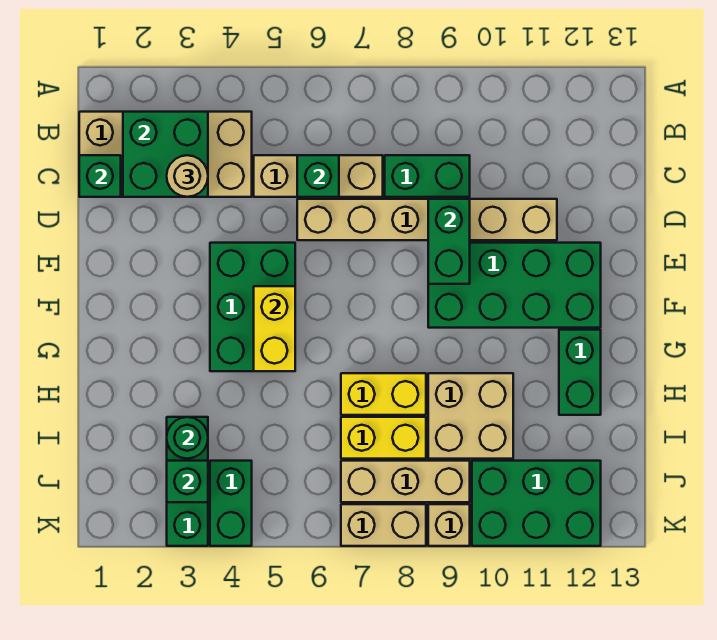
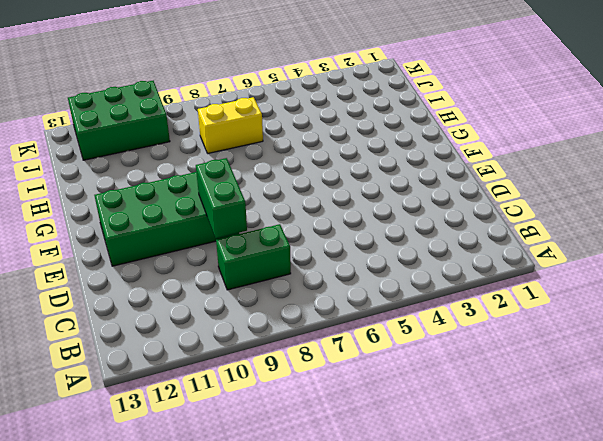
none -> tan brick B1:C4 level 1
none -> tan brick C5:C7 level 1
none -> tan brick D6:D11 level 1

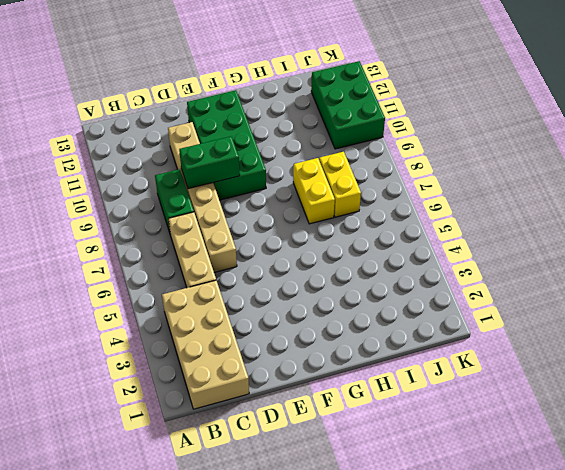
none -> green brick E4:G5 level 1
none -> green brick G12:H12 level 1
none -> tan brick H9:I10 level 1

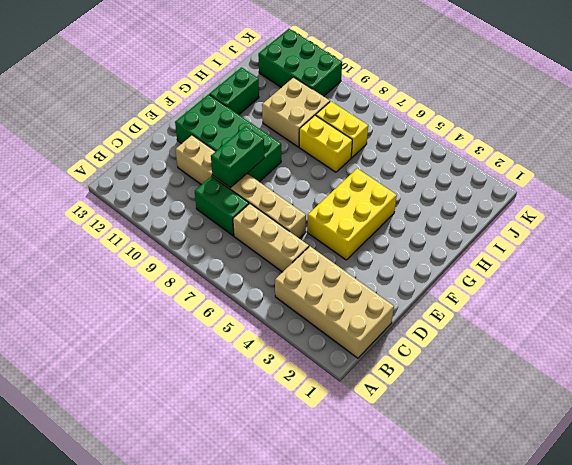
yellow brick E4:G5 level 1 -> green brick E4:G5 level 1
none -> green brick I3:K3 level 1
none -> green brick J4:K4 level 1
none -> tan brick J7:J9 level 1

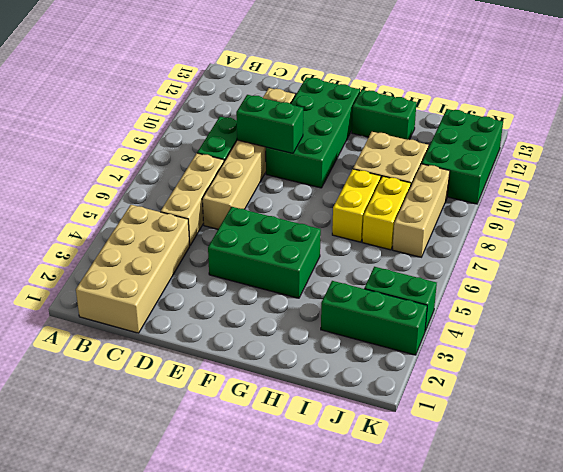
none -> tan brick K7:K8 level 1
none -> tan brick K9 level 1
none -> green brick B2:C3 level 2

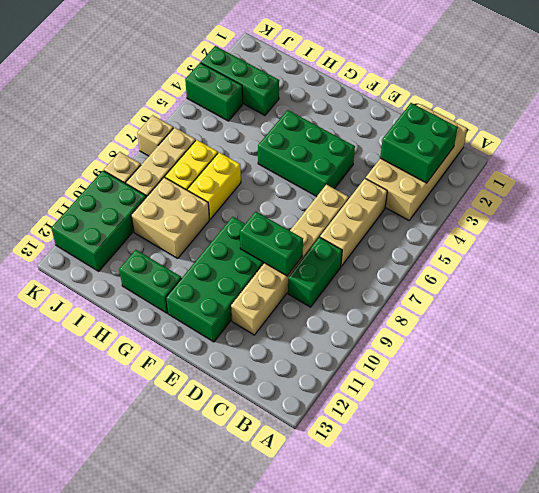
tan brick K7 level 1 -> tan brick K7:K8 level 1
none -> green brick C1 level 2
none -> green brick C6 level 2
none -> yellow brick F5:G5 level 2

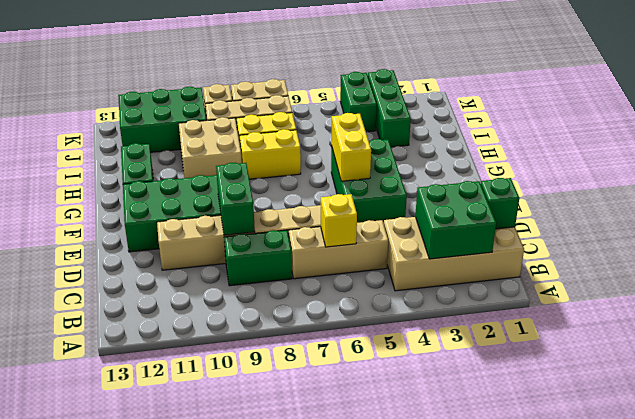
yellow brick C6 level 2 -> green brick C6 level 2
none -> green round brick I3 level 2
none -> green brick J3 level 2
none -> tan round brick C3 level 3

